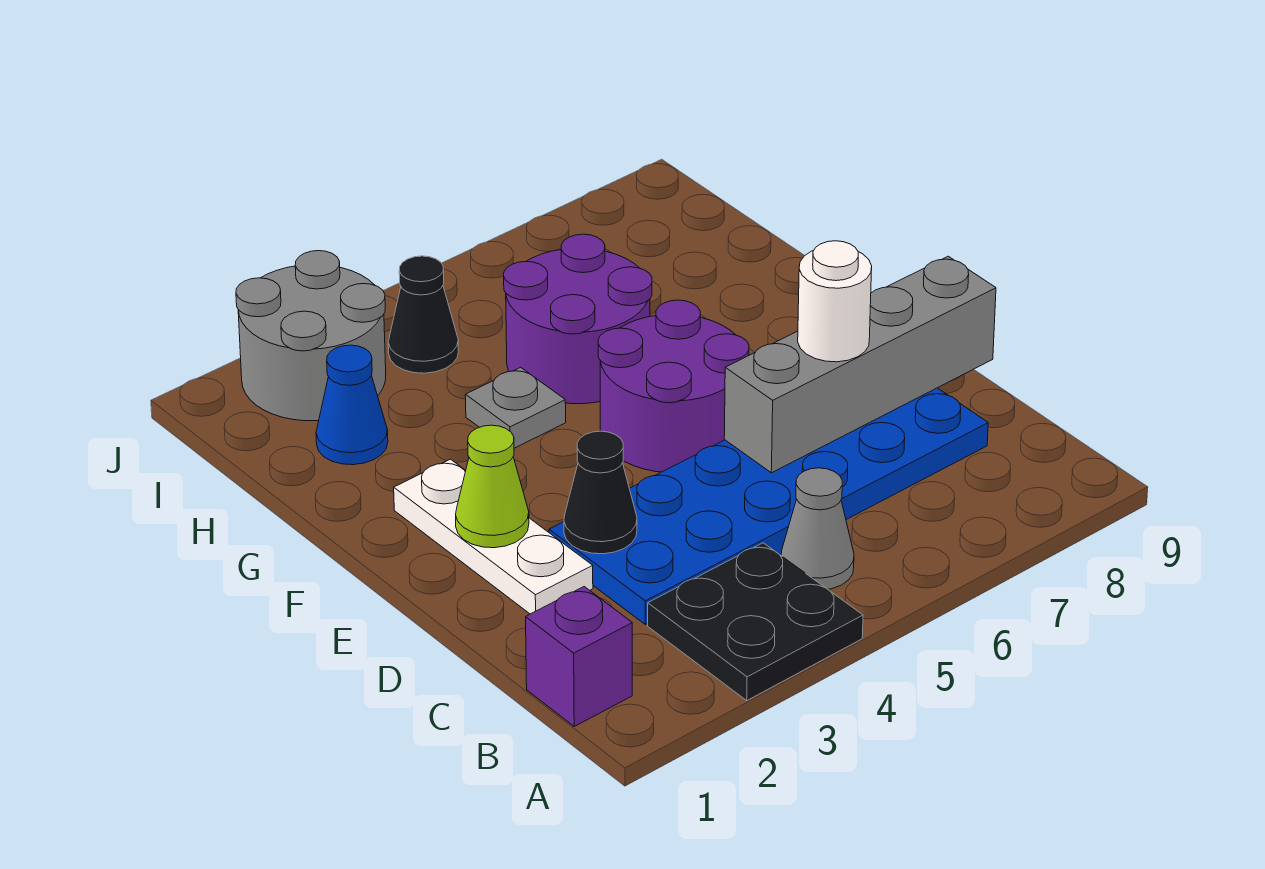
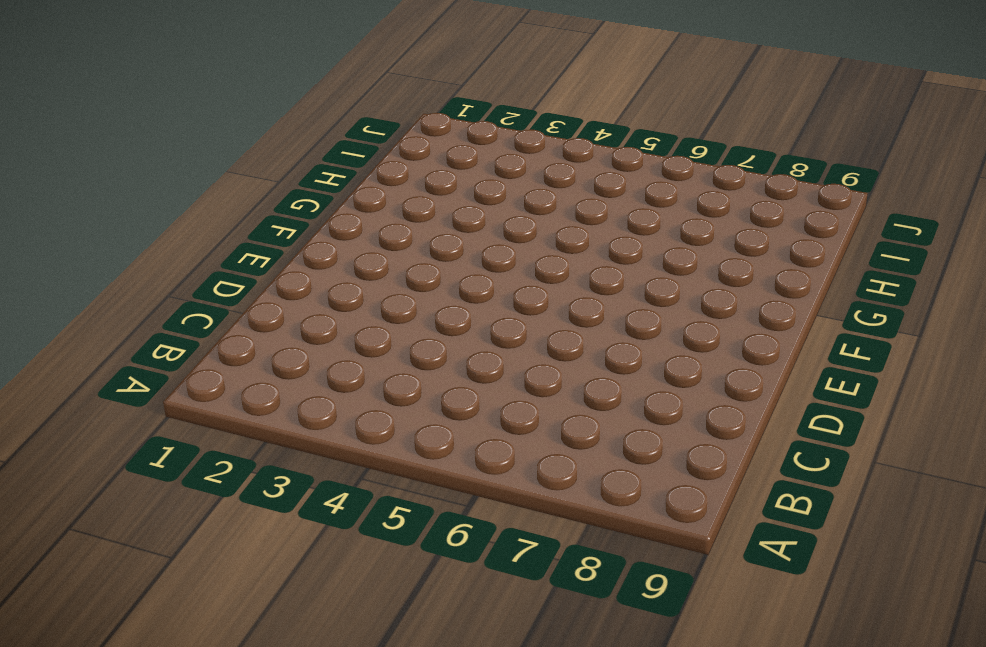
none -> black plate A3:B4 level 1
none -> purple brick B1 level 1
none -> grey cone B5 level 1

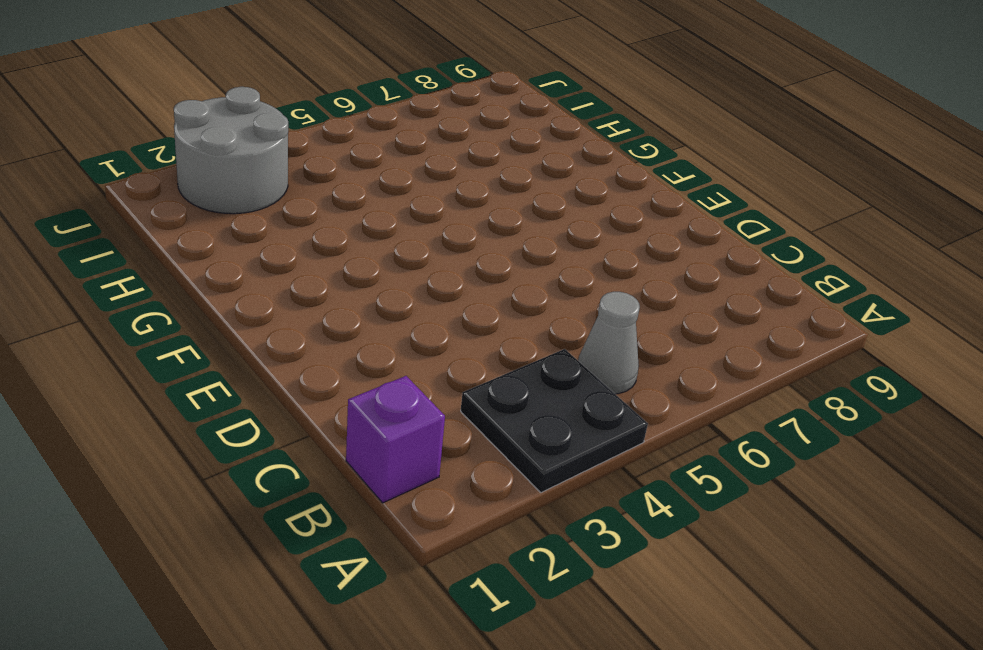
none -> blue plate C3:D8 level 1
none -> white plate D2:F2 level 1
none -> purple round brick E5:F6 level 1

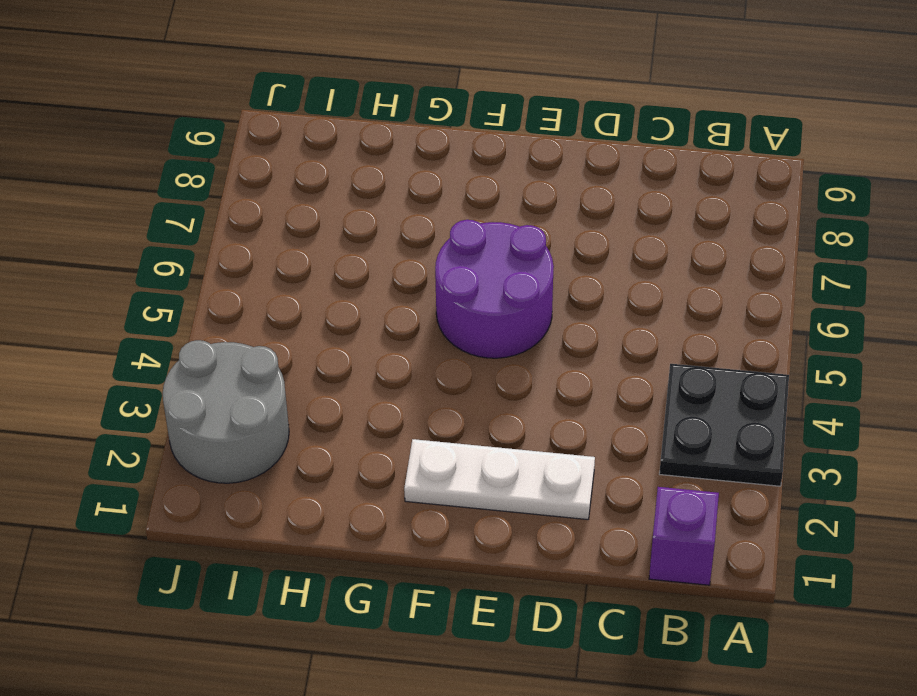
none -> grey cone B5 level 1
none -> blue plate C3:D8 level 1
none -> grey plate G4 level 1

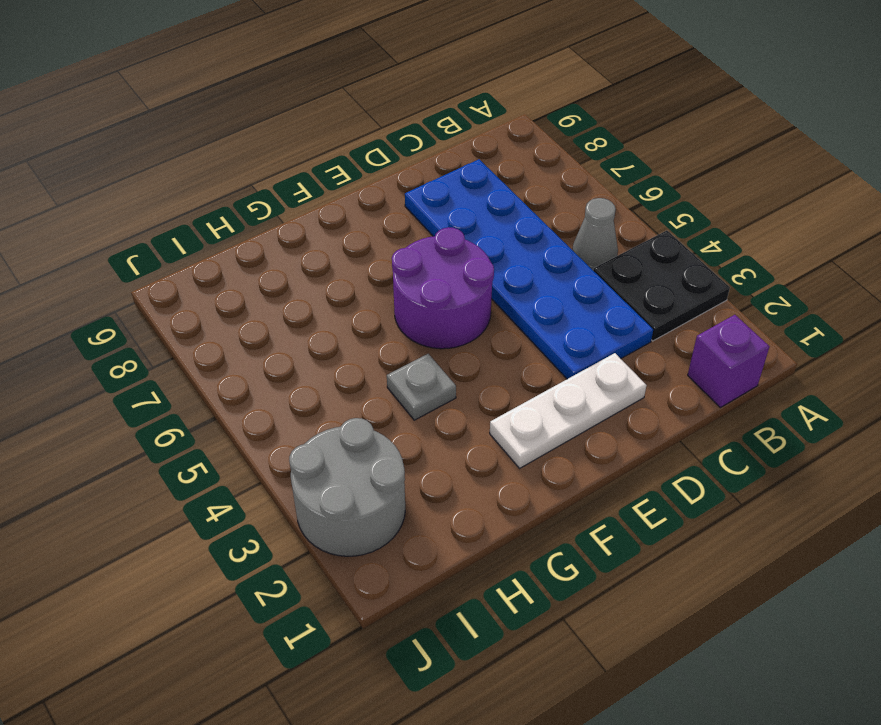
none -> purple round brick G5:H6 level 1
none -> blue cone H2 level 1
none -> black cone I4 level 1

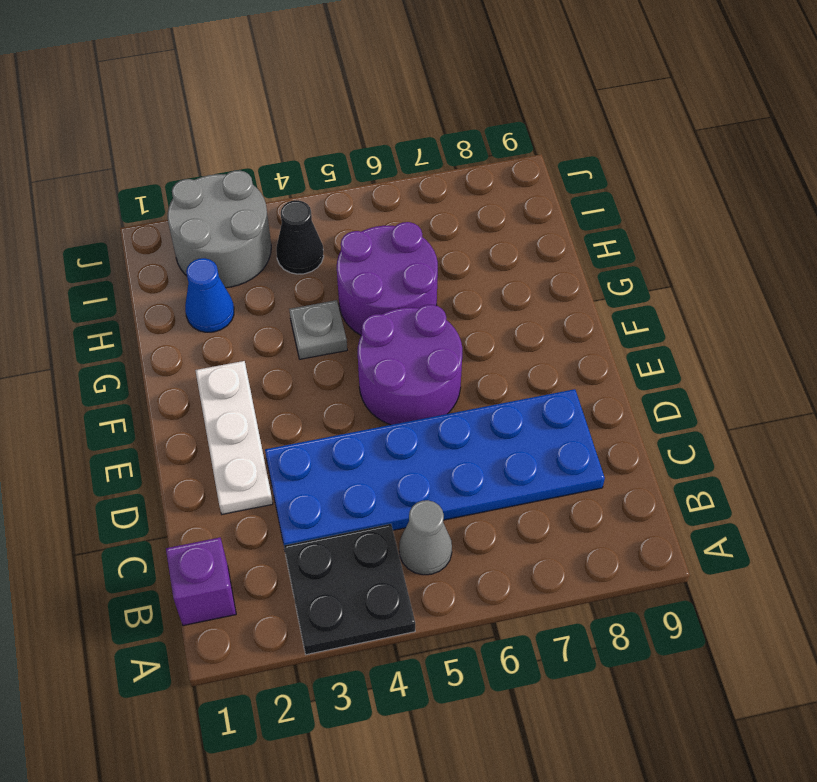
none -> black cone D3 level 2
none -> grey brick D6:D9 level 2
none -> lime cone E2 level 2

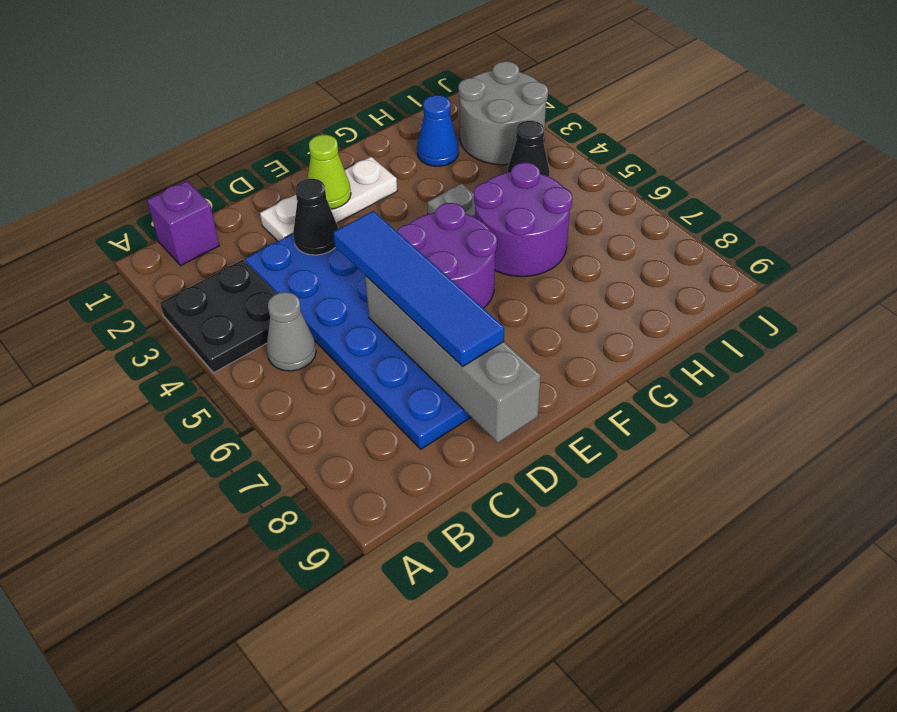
blue tile D5:D8 level 3 -> white round brick D7 level 3

